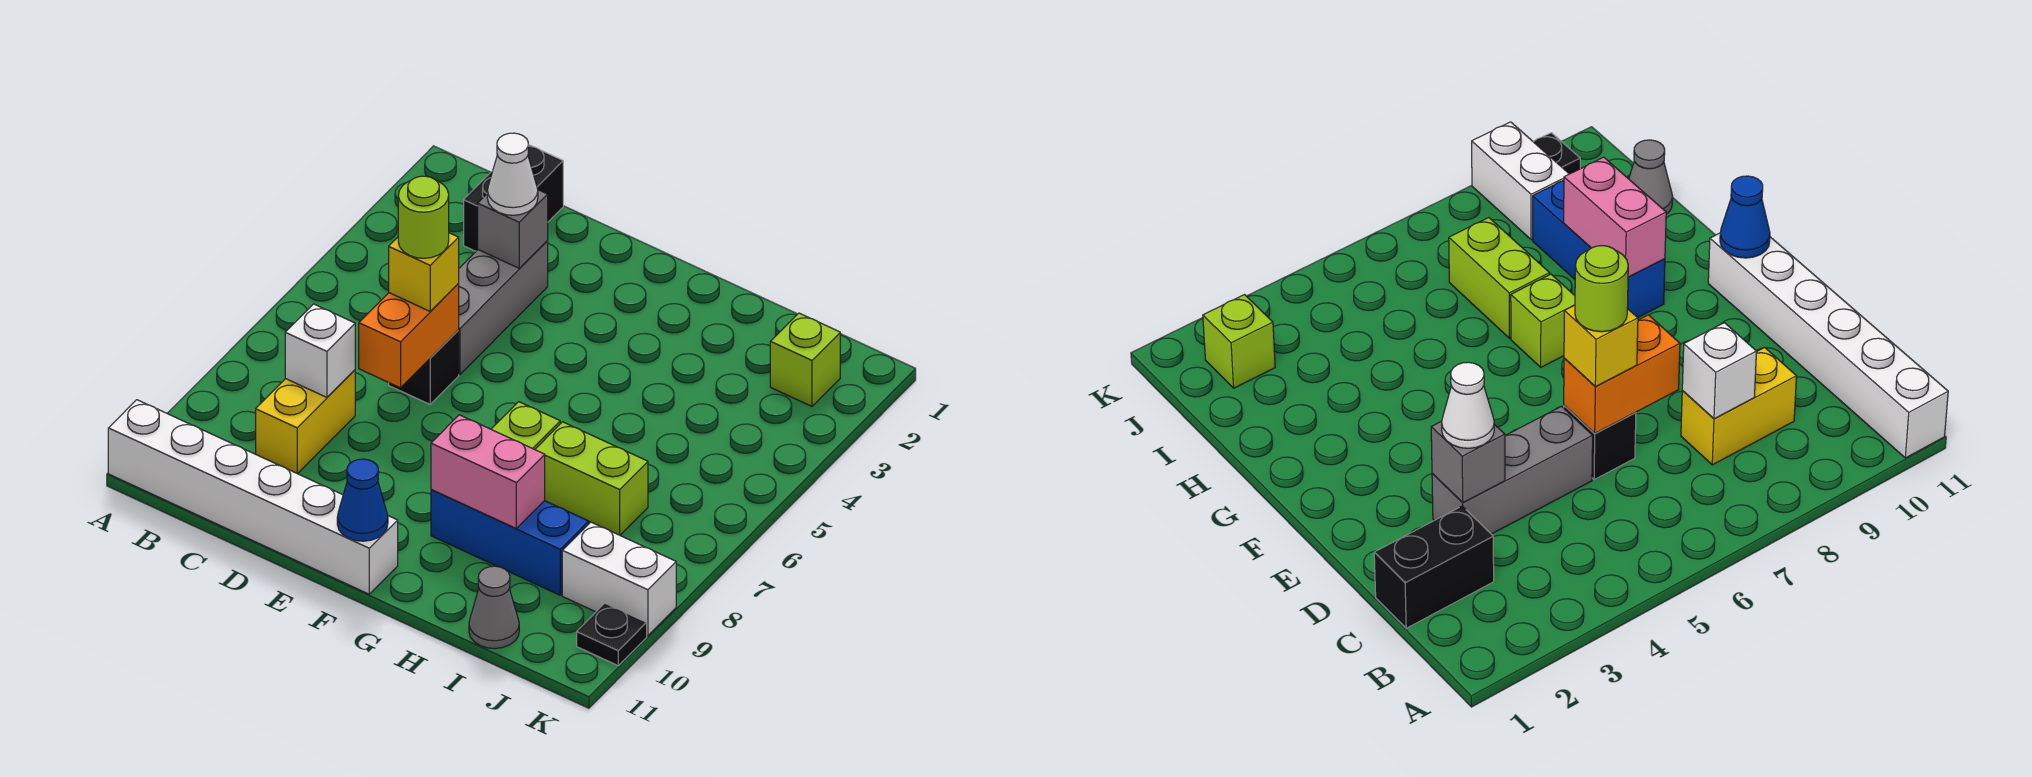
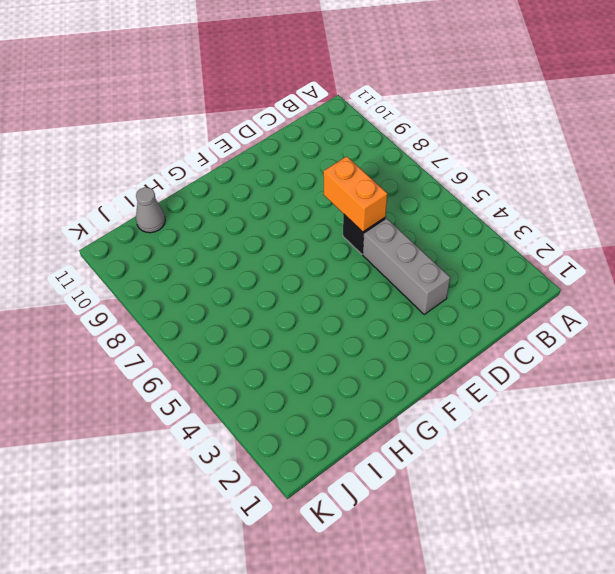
none -> white brick A11:F11 level 1
none -> black brick C1:C2 level 1
none -> yellow brick C8:C9 level 1

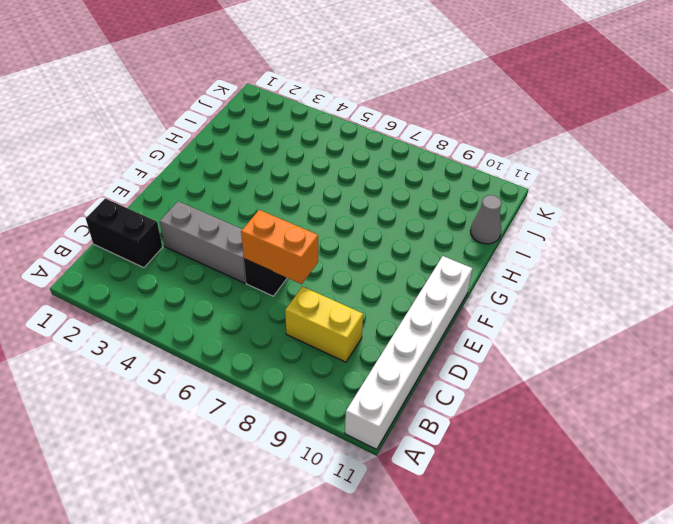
none -> lime brick G7 level 1
none -> blue brick G9:I9 level 1
none -> lime brick H7:I7 level 1

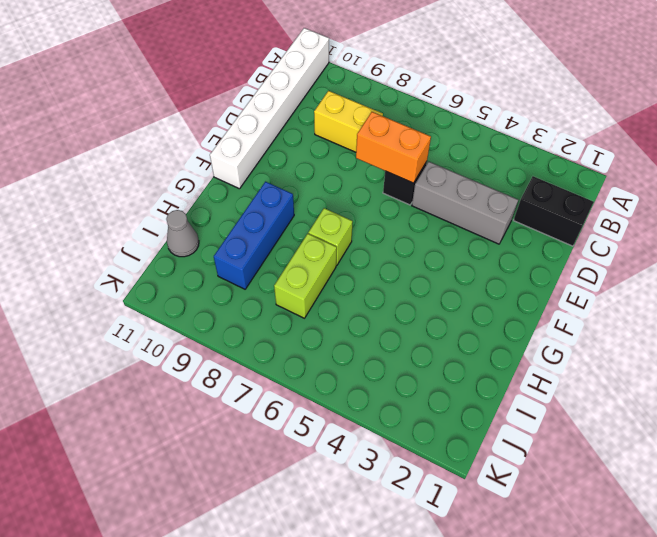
none -> lime brick J2 level 1
none -> white brick J9:K9 level 1
none -> black plate K10 level 1

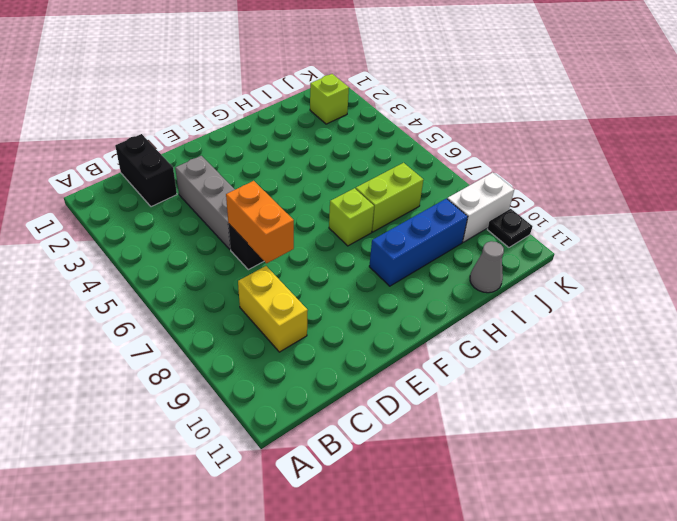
none -> white brick A11:F11 level 1
none -> white brick C8 level 2
none -> grey brick D3 level 2

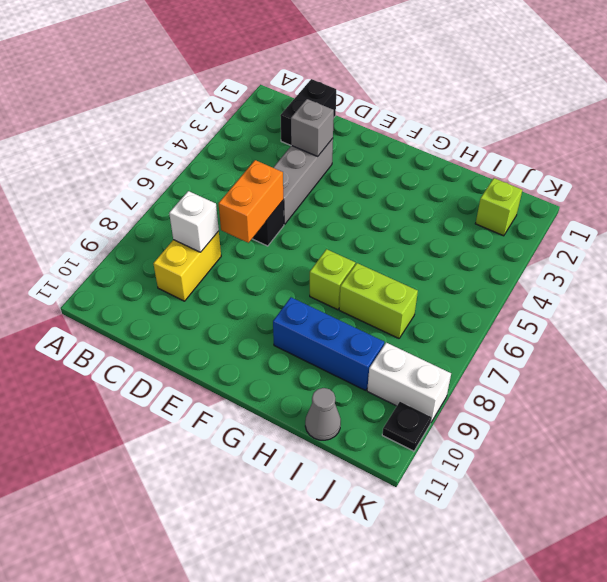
none -> white brick A11:F11 level 1
none -> blue cone F11 level 2
none -> pink brick G9:H9 level 2

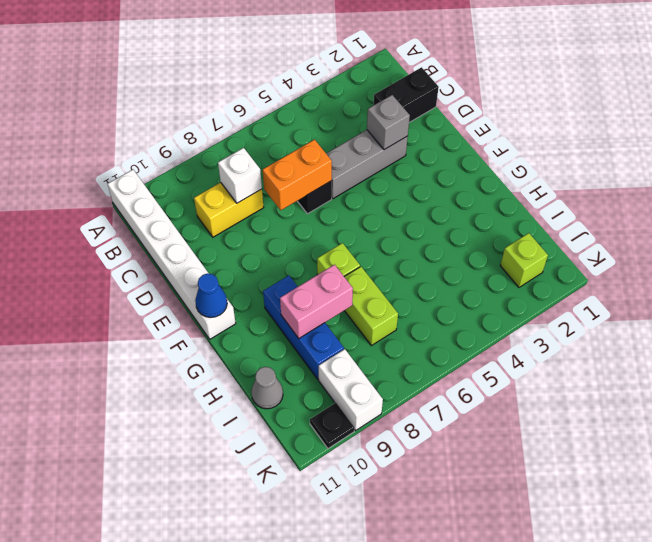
pink brick H8:H9 level 2 -> pink brick G9:H9 level 2
none -> white cone D3 level 3
none -> yellow brick D6 level 3
none -> lime round brick D6 level 4

